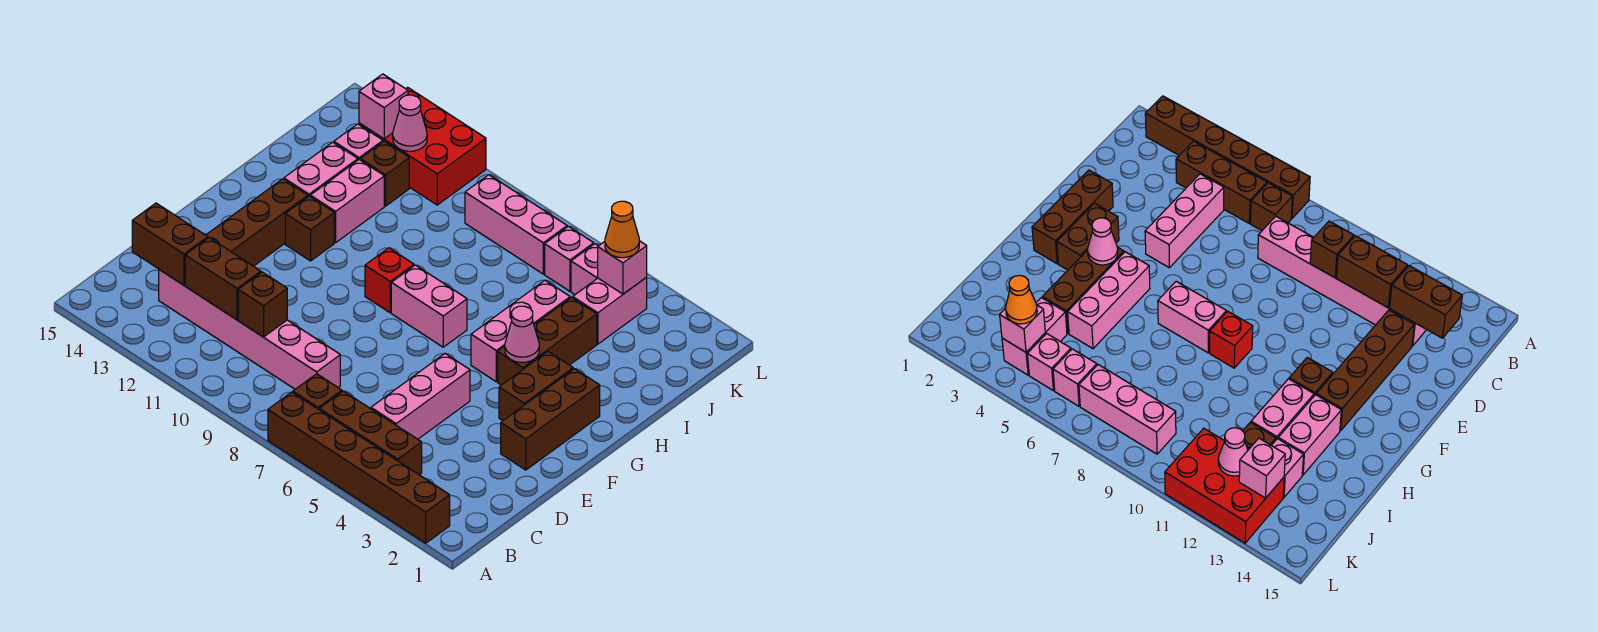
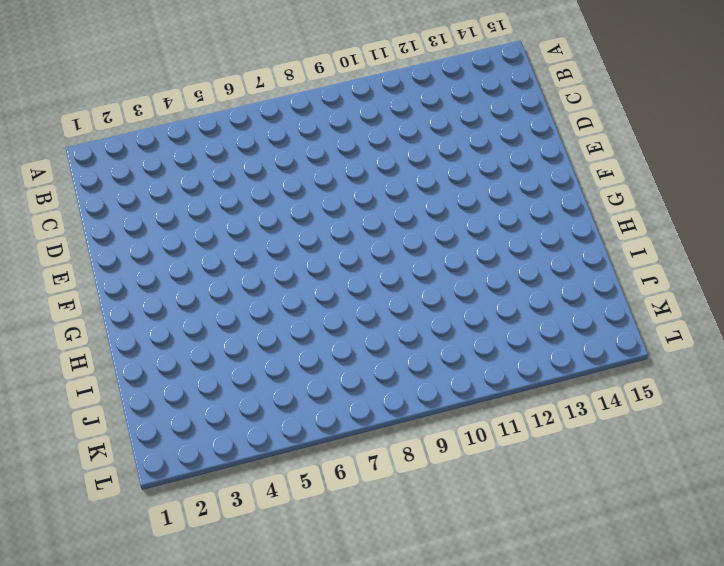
none -> brown brick A2:A7 level 1
none -> brown brick B4:B6 level 1
none -> brown brick B7 level 1
none -> pink brick C5:E5 level 1

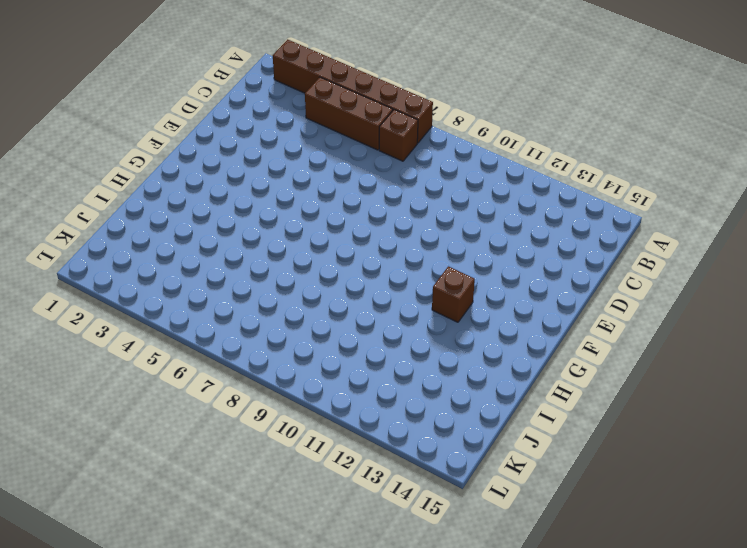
none -> pink brick C5:E5 level 1
none -> pink brick C8:C13 level 1
none -> brown brick D13:G13 level 1
none -> brown brick E2:G2 level 1

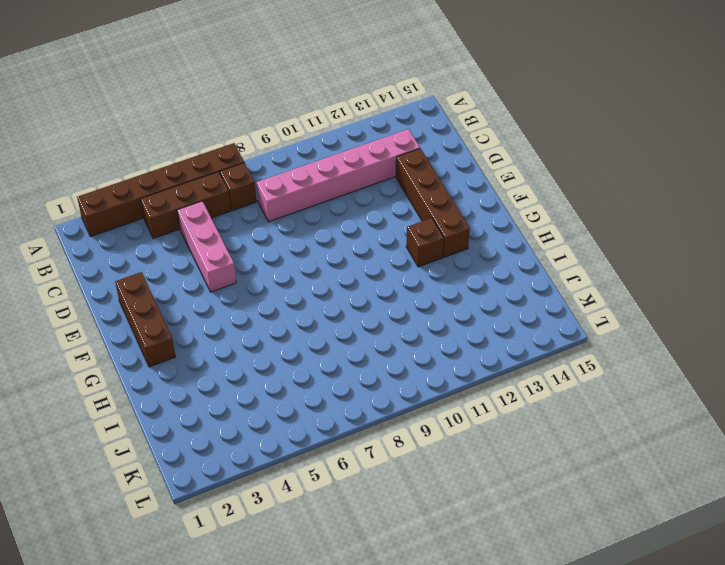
none -> brown brick F3:G3 level 1
none -> brown brick G4:I4 level 1
none -> pink brick G5:I5 level 1
none -> pink brick G7:G8 level 1

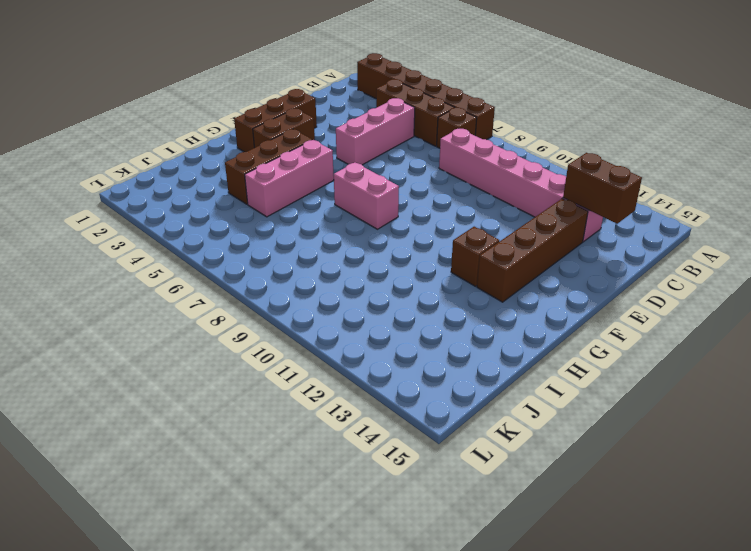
none -> red brick G9 level 1
none -> pink brick H12:I12 level 1
none -> pink brick H13:I13 level 1
none -> pink brick J4:K4 level 1

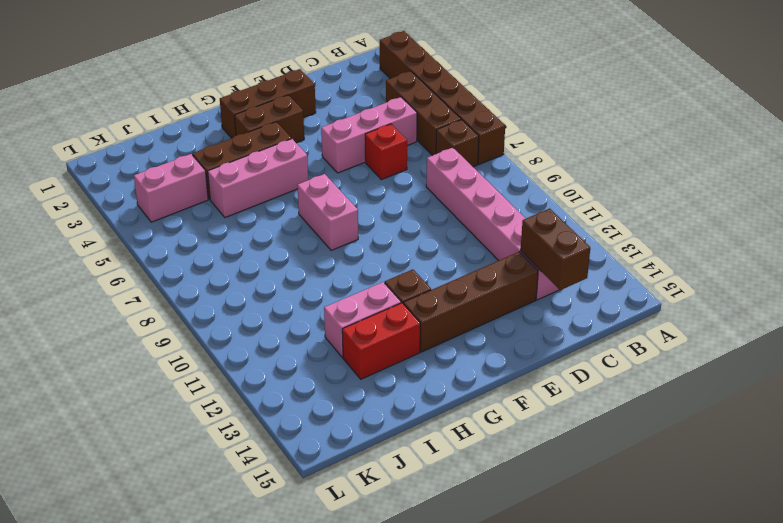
red brick D6 level 1 -> red brick G9 level 1
red brick H13:I13 level 1 -> pink brick H13:I13 level 1
none -> brown brick J12 level 1
none -> pink brick J13 level 1
none -> pink brick K5 level 1
none -> pink brick K6 level 1

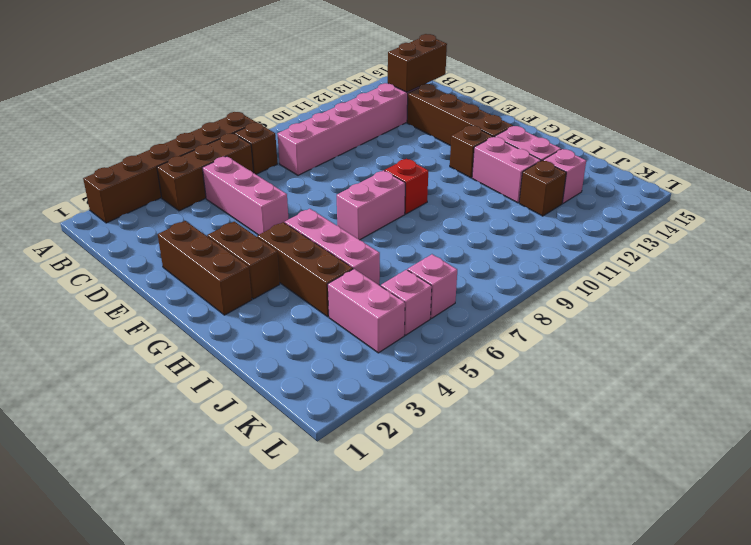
none -> pink brick K7:K9 level 1
none -> red brick K11:L13 level 1
none -> brown brick C10 level 2
none -> brown brick C11:C12 level 2

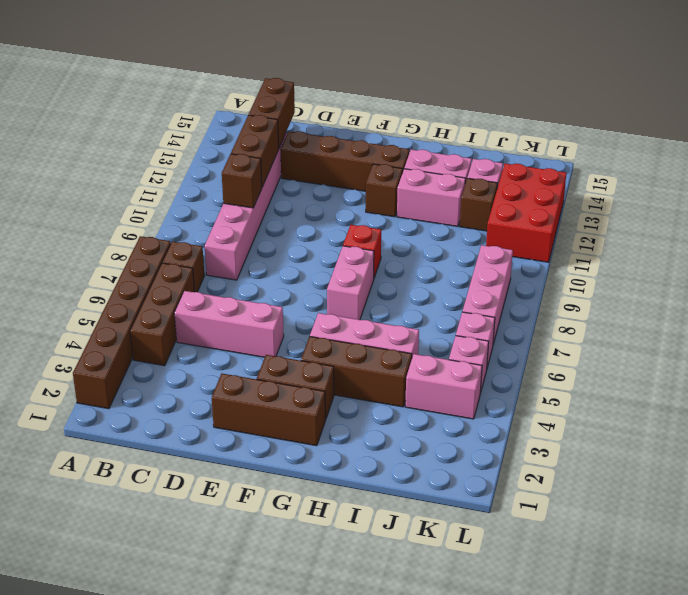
none -> pink cone G4 level 2
none -> pink brick K4 level 2
none -> pink cone K12 level 2
none -> pink brick K13 level 2

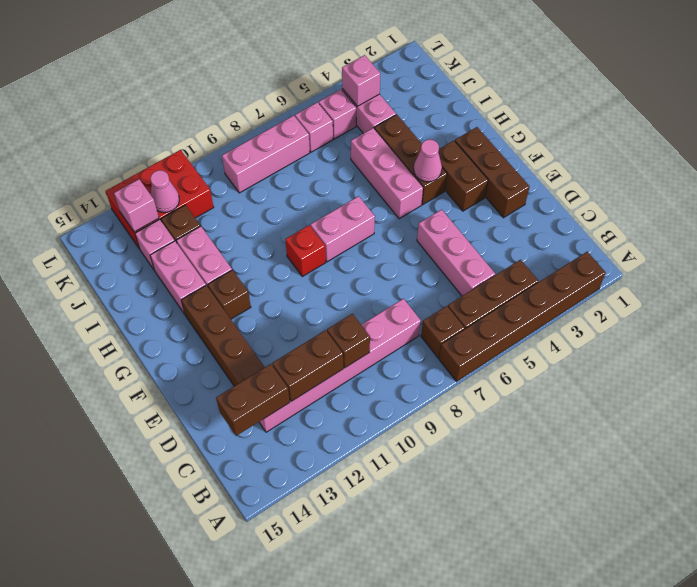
none -> orange cone K4 level 3

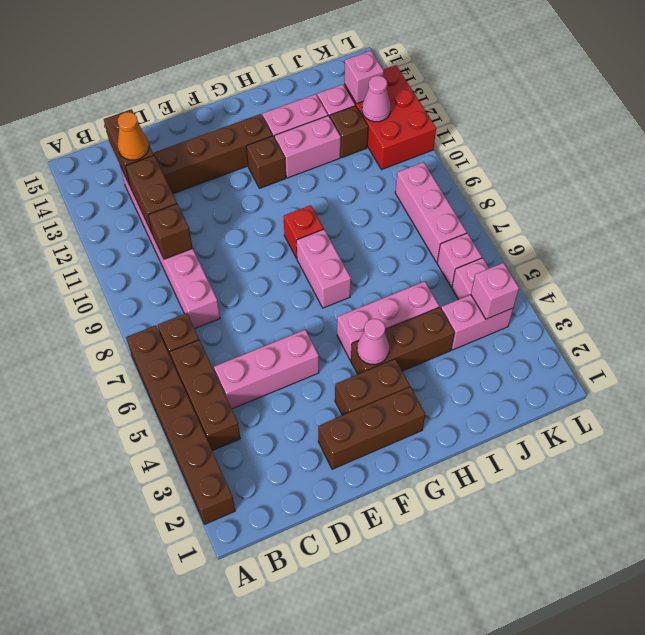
orange cone C13 level 3 -> orange cone K4 level 3

